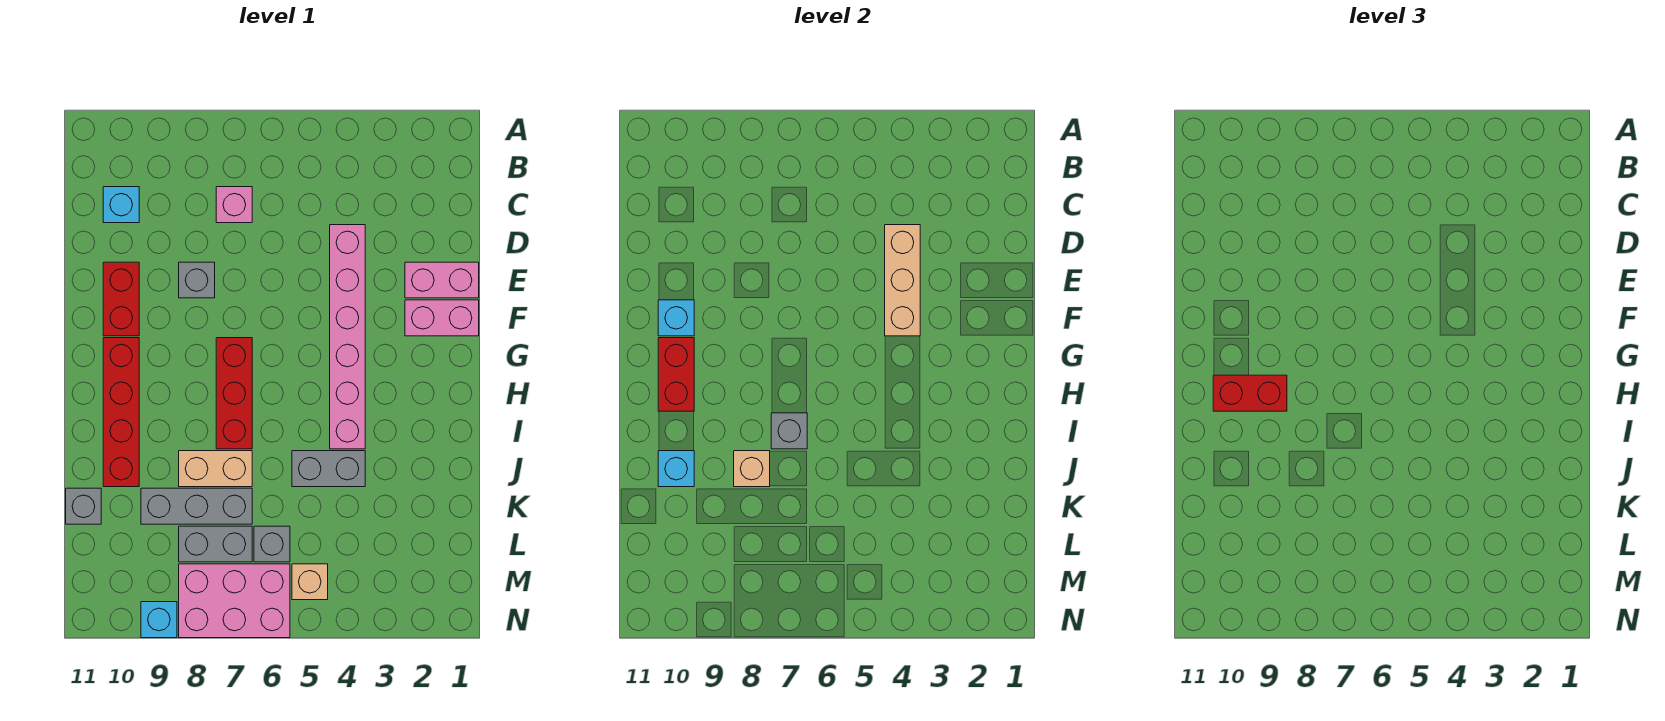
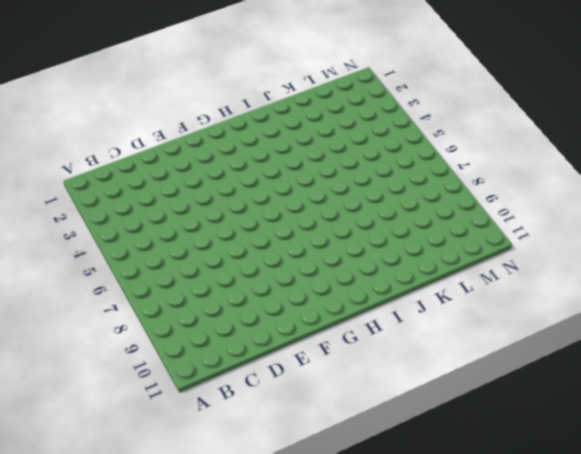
none -> pink brick C7 level 1
none -> cyan brick C10 level 1
none -> pink brick D4:I4 level 1

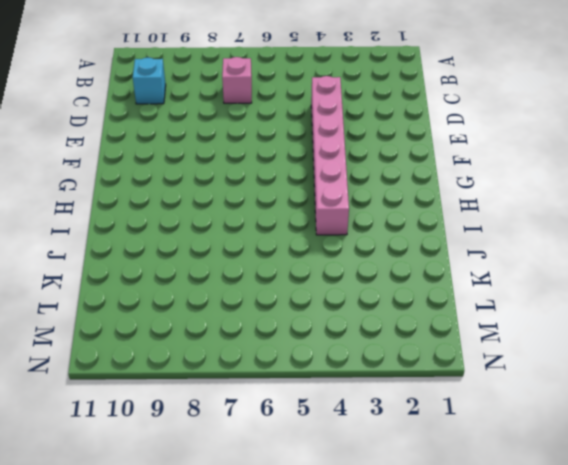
none -> pink brick E1:E2 level 1
none -> grey brick E8 level 1
none -> red brick E10:F10 level 1

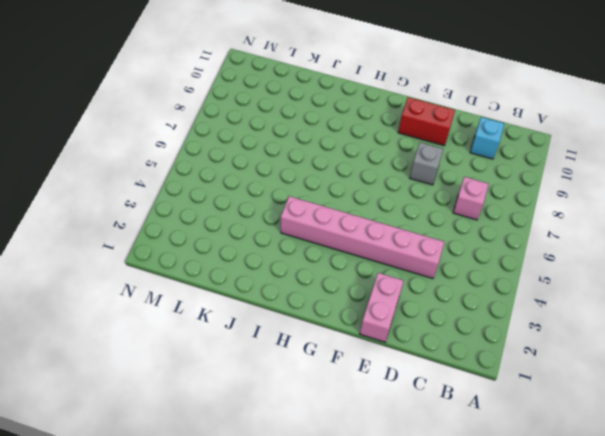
none -> pink brick F1:F2 level 1
none -> red brick G7:I7 level 1
none -> red brick G10:J10 level 1

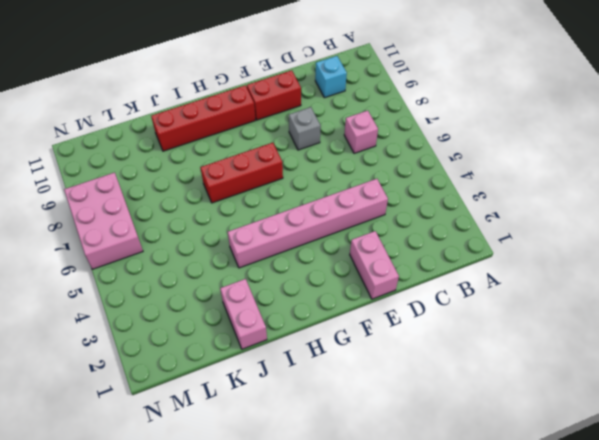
pink brick J1:J2 level 1 -> pink brick F1:F2 level 1
none -> grey brick J4:J5 level 1
none -> tan brick J7:J8 level 1
none -> grey brick K7:K9 level 1

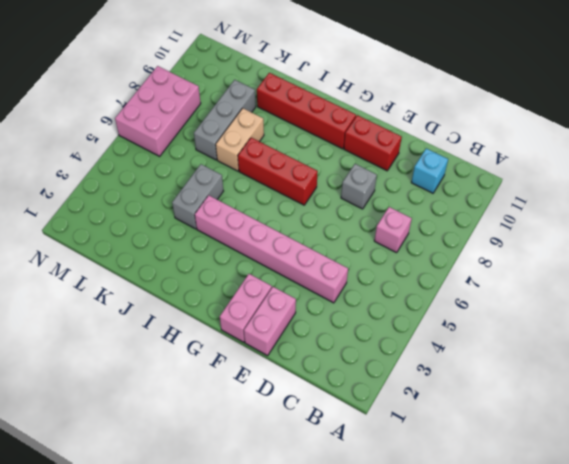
none -> grey brick K11 level 1
none -> grey brick L6 level 1
none -> grey brick L7:L8 level 1

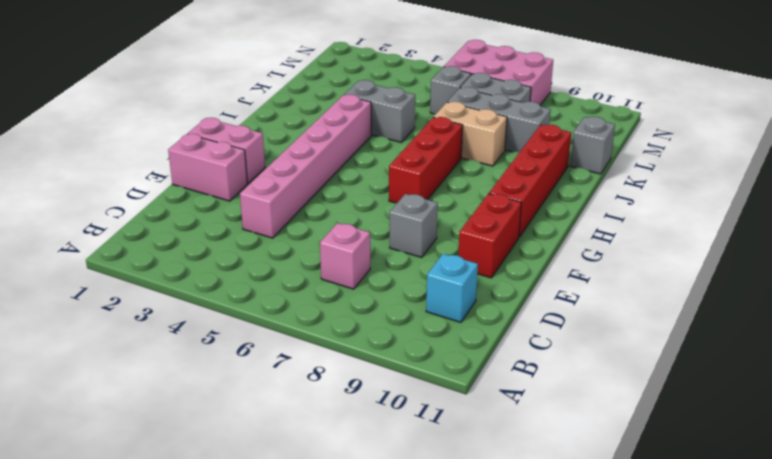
none -> tan brick M5 level 1
none -> cyan brick N9 level 1
none -> tan brick D4:F4 level 2

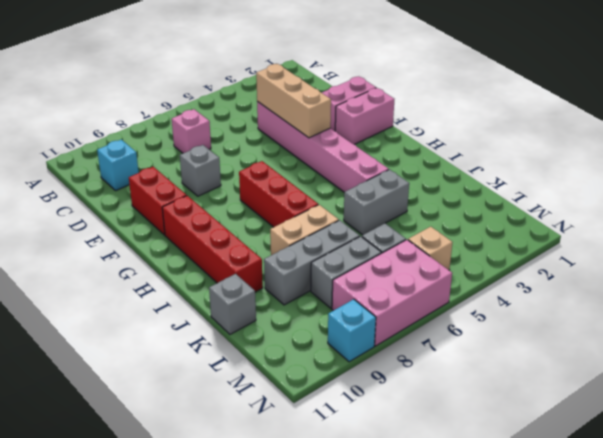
none -> cyan brick F10 level 2
none -> red brick G10:H10 level 2
none -> grey brick I7 level 2

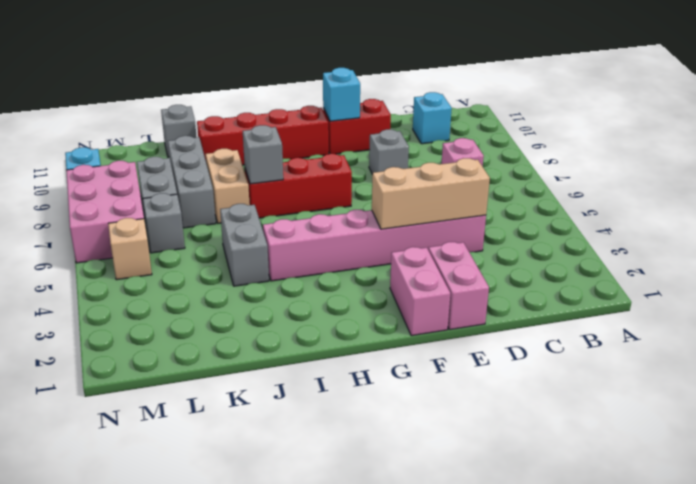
none -> red brick G10:H10 level 2
none -> tan brick J8 level 2
none -> cyan brick J10 level 2

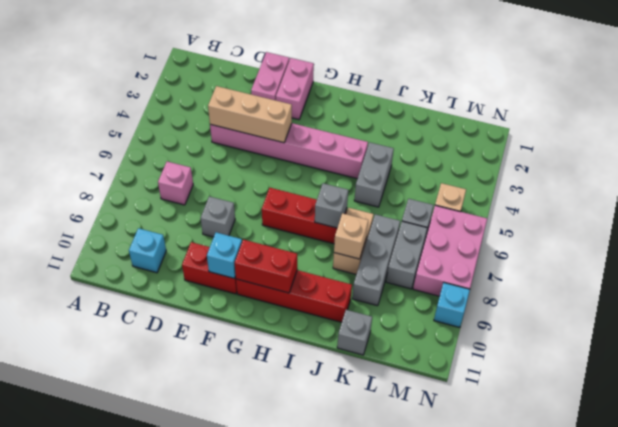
none -> cyan brick J10 level 2
none -> red brick H9:H10 level 3

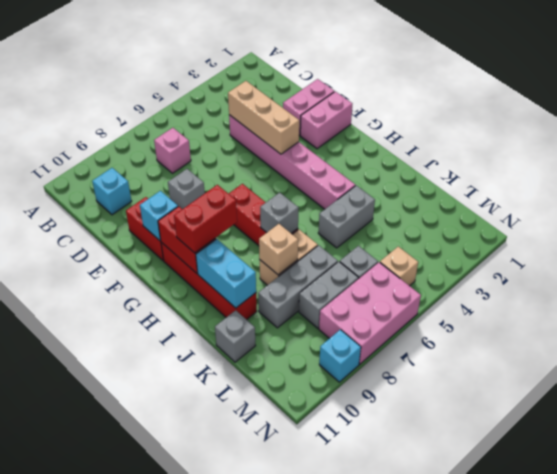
cyan brick I10:J10 level 2 -> cyan brick J10 level 2

